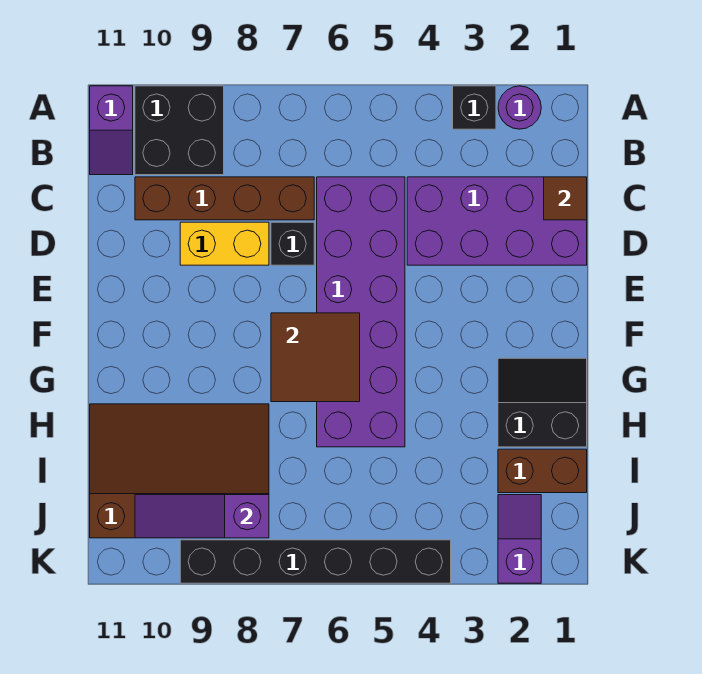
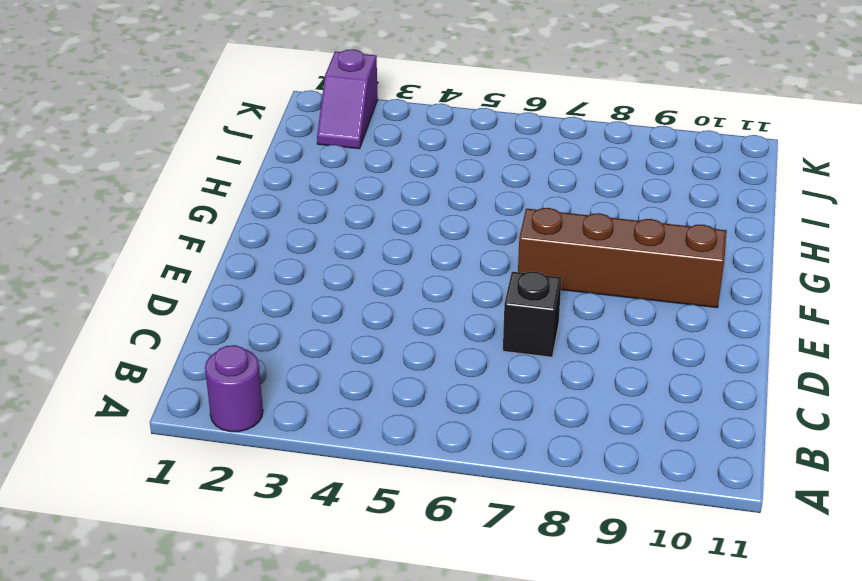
brown brick F7:F10 level 1 -> brown brick C7:C10 level 1
none -> black brick A3 level 1
none -> black brick A9:B10 level 1
none -> purple slope A11:B11 level 1 top A

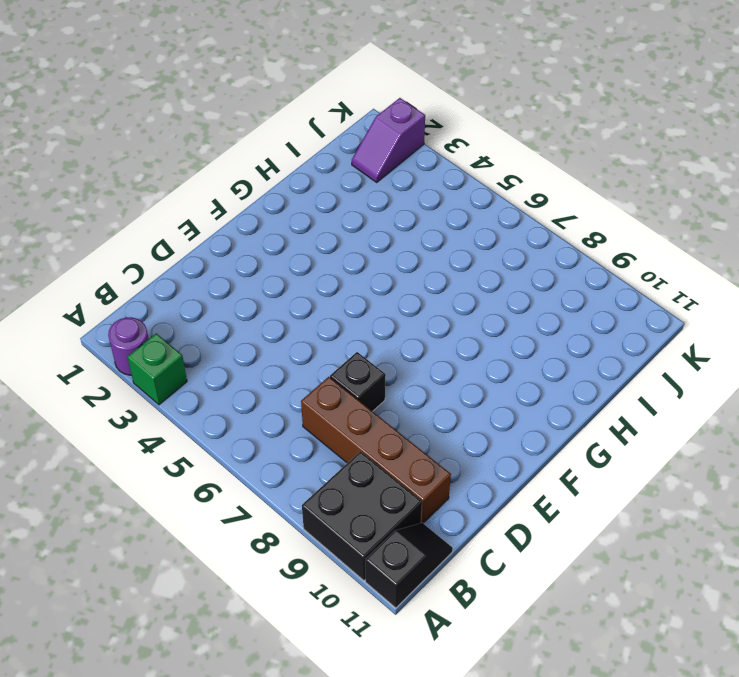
green brick A3 level 1 -> black brick A3 level 1
black slope A11:B11 level 1 top A -> purple slope A11:B11 level 1 top A
none -> purple brick C1:D4 level 1
none -> purple brick C5:H6 level 1
none -> yellow brick D8:D9 level 1

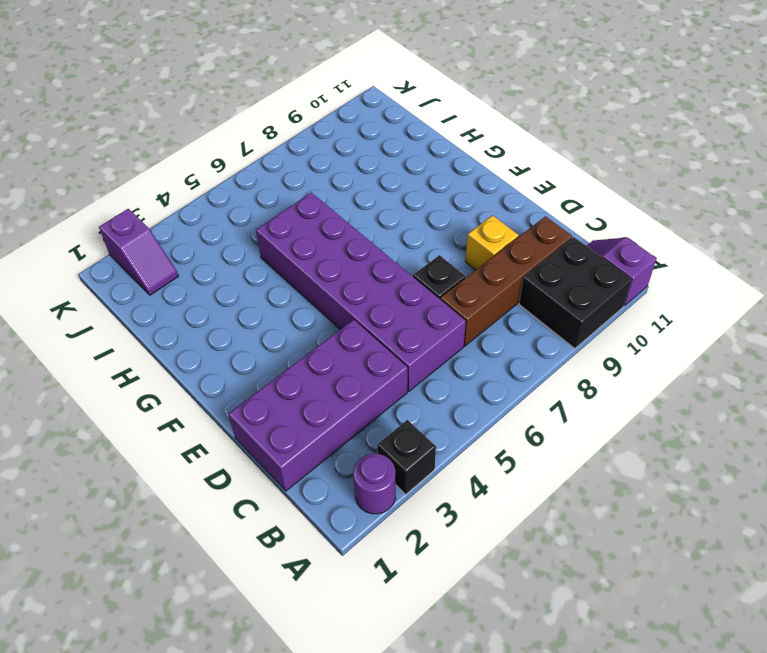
yellow brick D9 level 1 -> yellow brick D8:D9 level 1
none -> black slope G1:H2 level 1 top H
none -> brown slope H8:J11 level 1 top J
none -> brown brick I1:I2 level 1

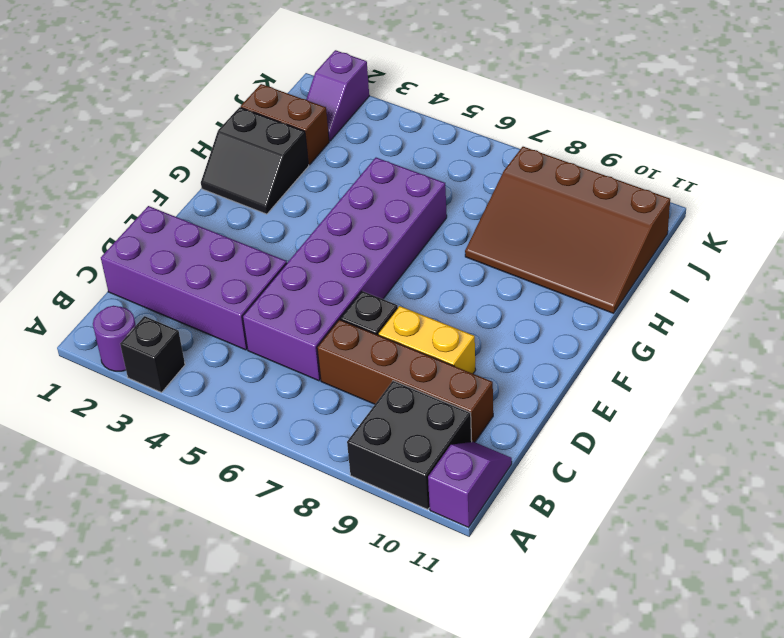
none -> black brick K4:K9 level 1
none -> brown tile C1 level 2
none -> brown tile F6:G7 level 2

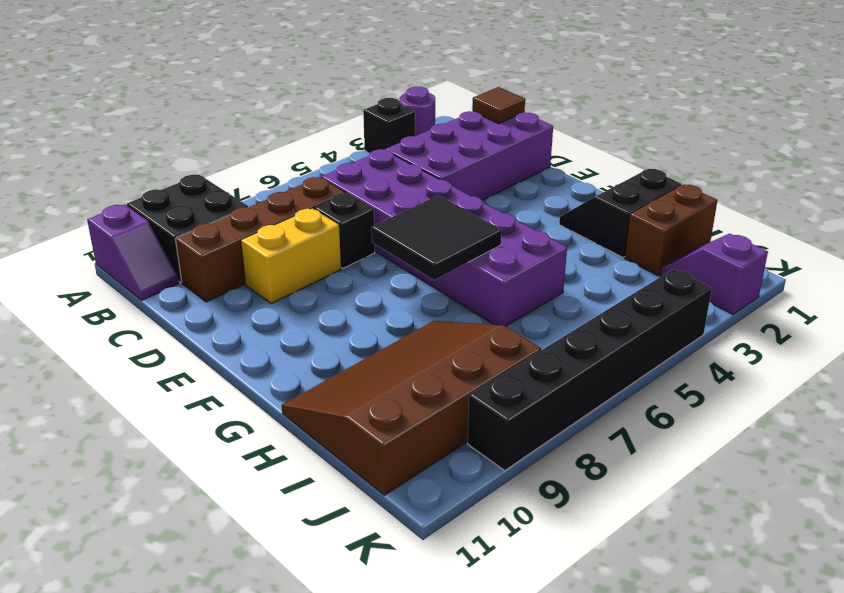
black tile F6:G7 level 2 -> brown tile F6:G7 level 2
none -> purple slope J8:J10 level 2 top 8

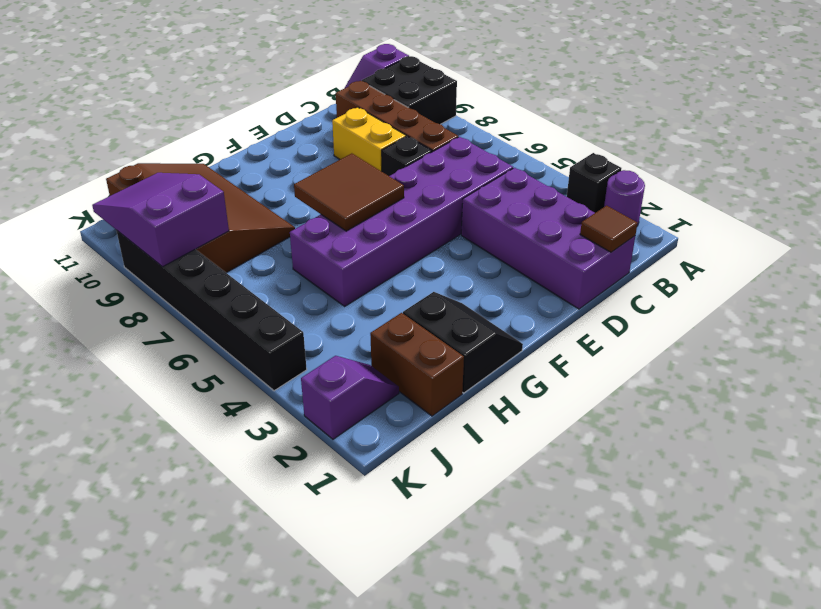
purple slope J8:K10 level 2 top 8 -> purple slope J8:J10 level 2 top 8

